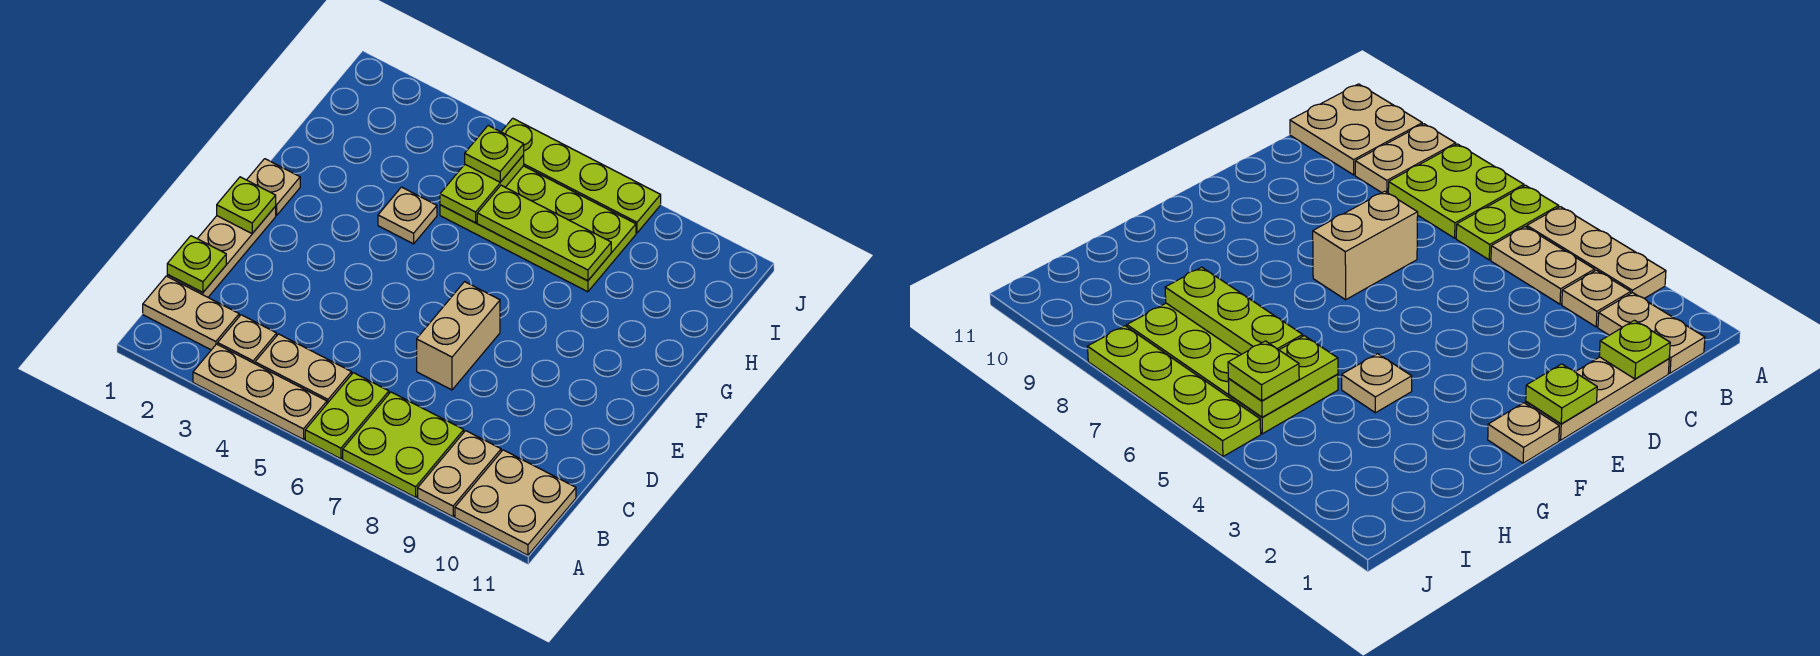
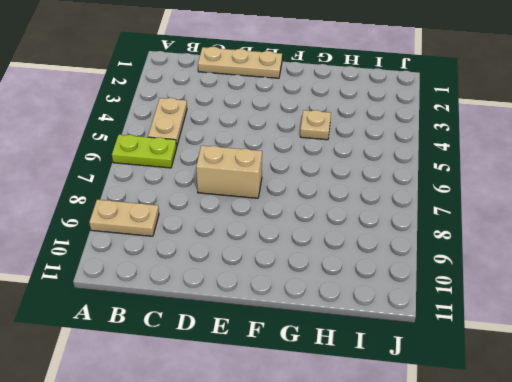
none -> tan plate A3:A5 level 1
none -> lime plate A7:B8 level 1
none -> tan plate A10:B11 level 1

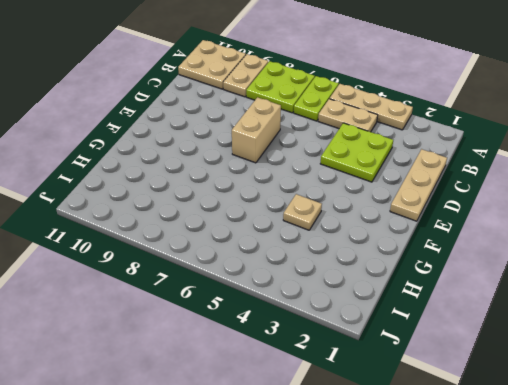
lime plate C3:D4 level 1 -> none
none -> tan plate B1:B2 level 1
none -> tan plate B3 level 1
none -> tan plate F1 level 1

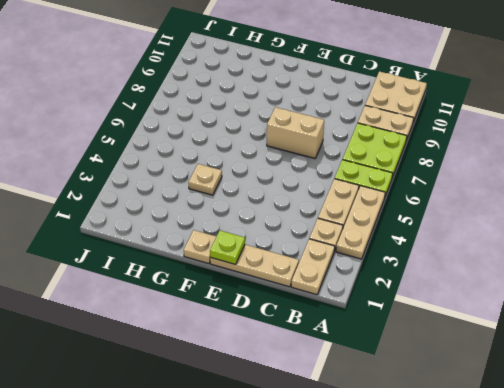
none -> lime plate H5:I8 level 1
none -> lime plate J5:J8 level 1
none -> lime plate C1 level 2

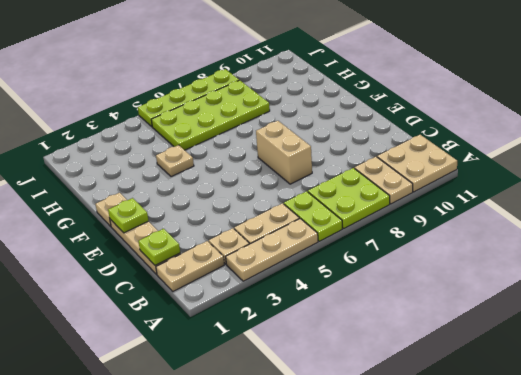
none -> lime plate H5:I5 level 2
none -> lime plate H6:H8 level 2
none -> lime plate I5 level 3

